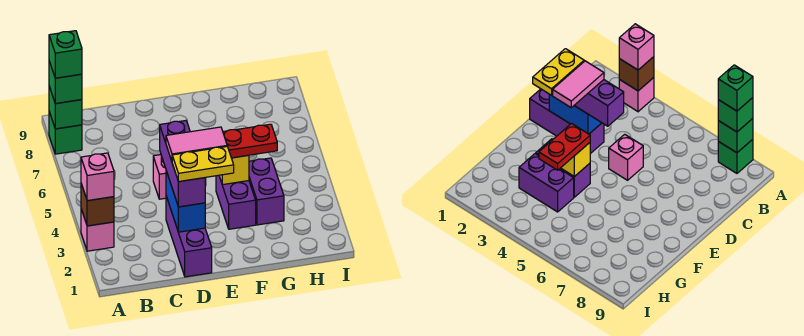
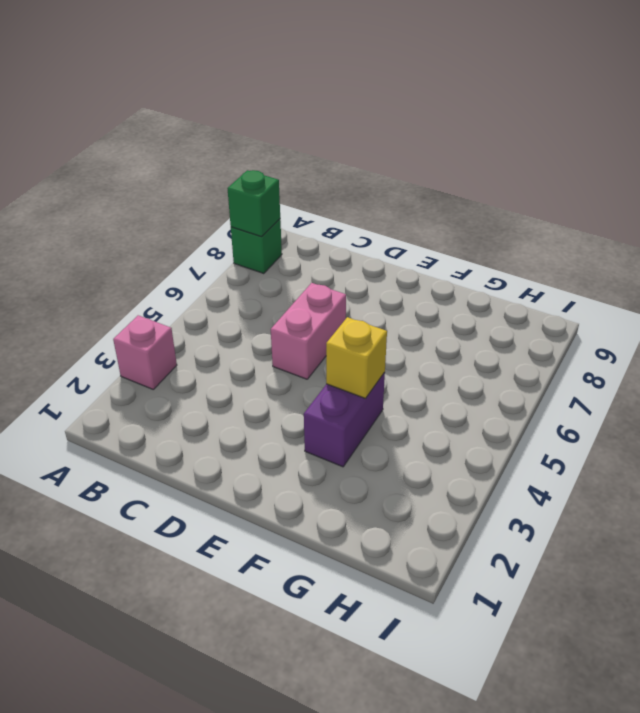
pink brick D5:D6 level 1 -> pink brick D5 level 1
none -> purple brick D1:D3 level 1
none -> purple brick G3:G4 level 1
none -> brown brick A3 level 2

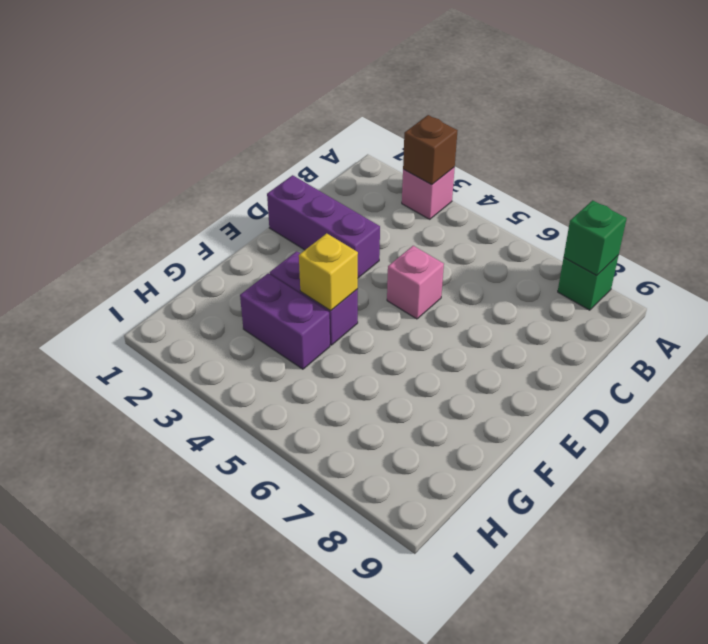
none -> blue brick D2:D3 level 2
none -> pink brick A3 level 3
none -> green brick A8 level 3

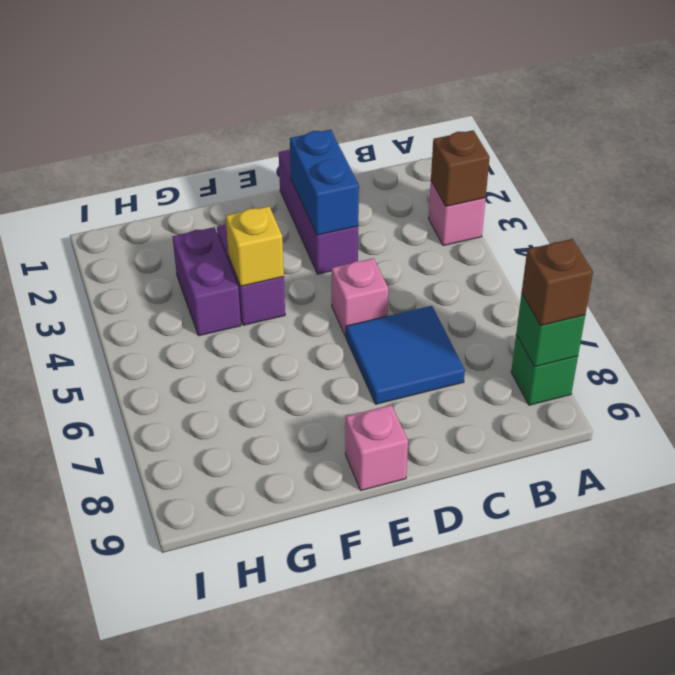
brown brick A8 level 3 -> green brick A8 level 3
blue tile C6:D7 level 1 -> none
pink brick E9 level 1 -> pink brick A3 level 3
none -> purple brick D2:D4 level 3
none -> red plate F4:G4 level 3
none -> green brick A8 level 4

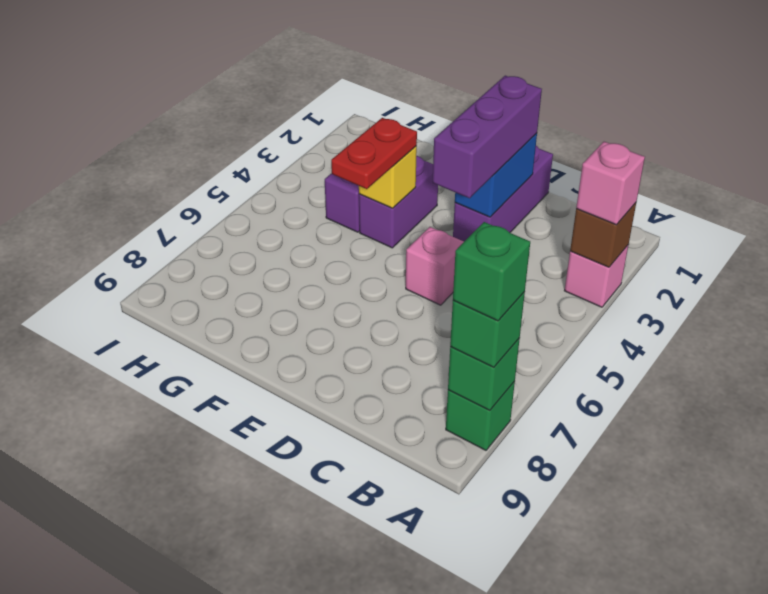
red plate F4:F5 level 3 -> red plate F4:G4 level 3
none -> yellow plate D2:E2 level 4
none -> pink tile D3:E3 level 4

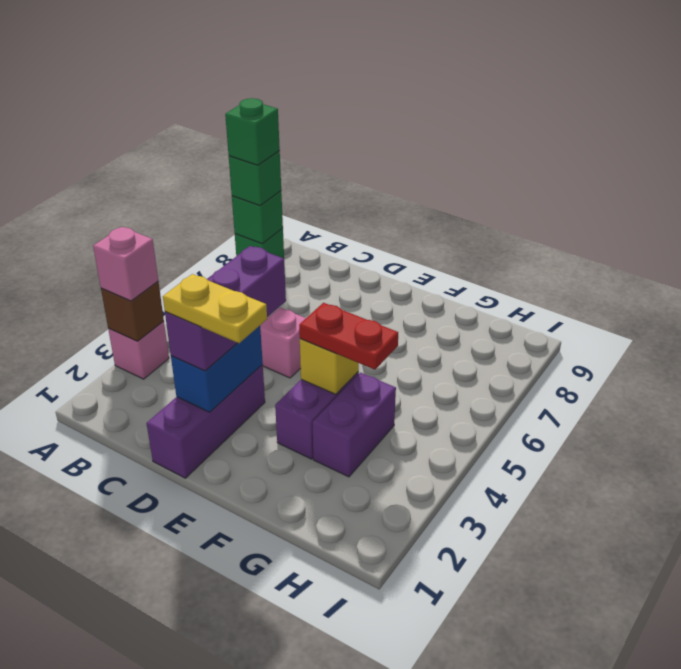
none -> pink tile D3:E3 level 4

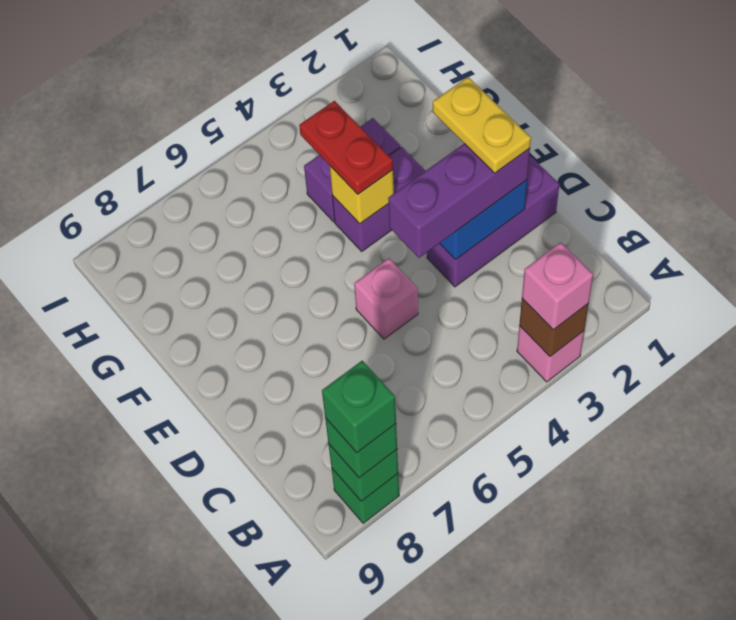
none -> pink tile D3:E3 level 4

